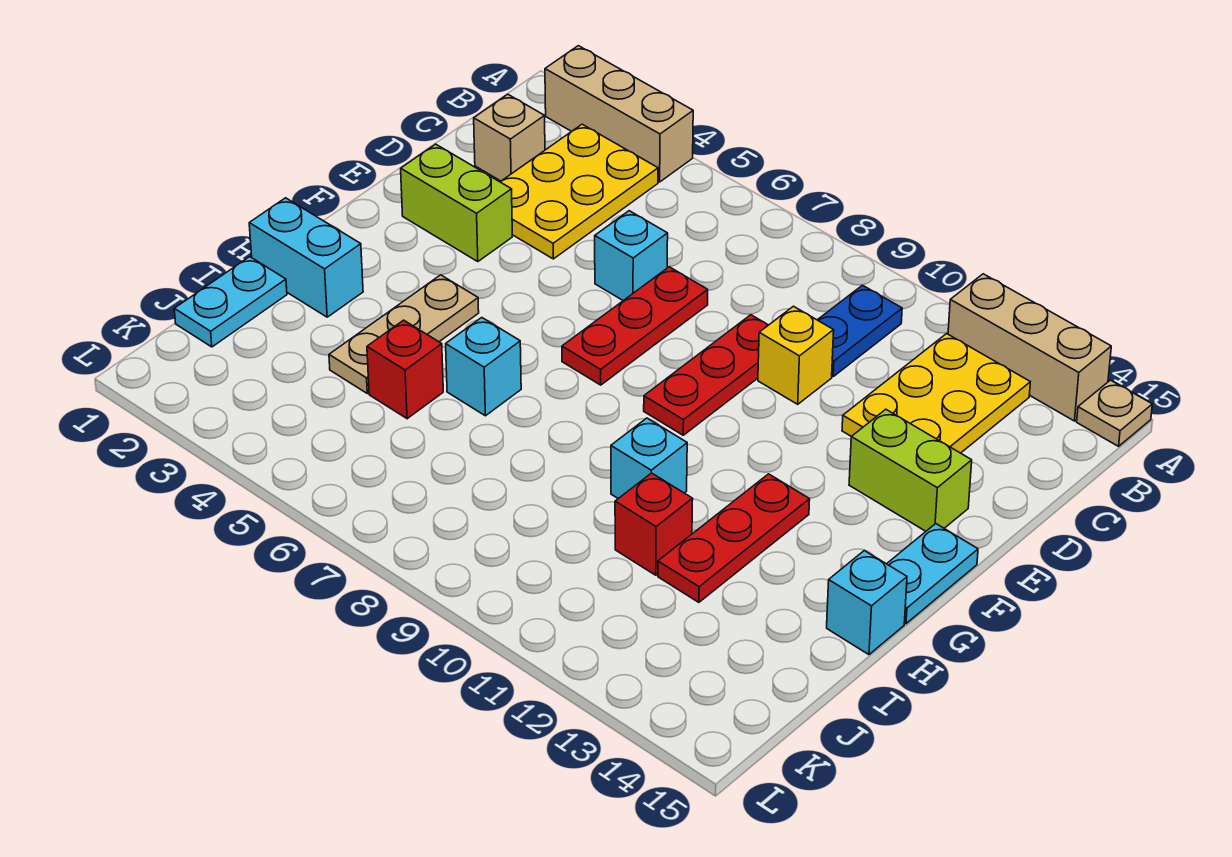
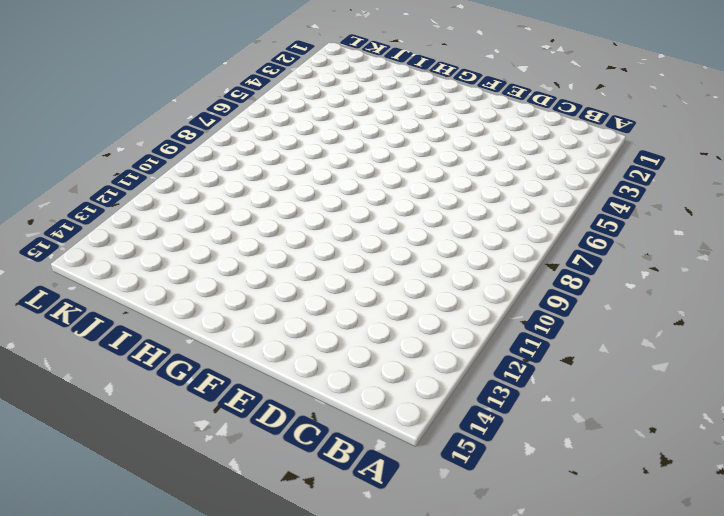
none -> tan brick A2:A4 level 1
none -> tan brick A12:A14 level 1
none -> tan plate A15 level 1

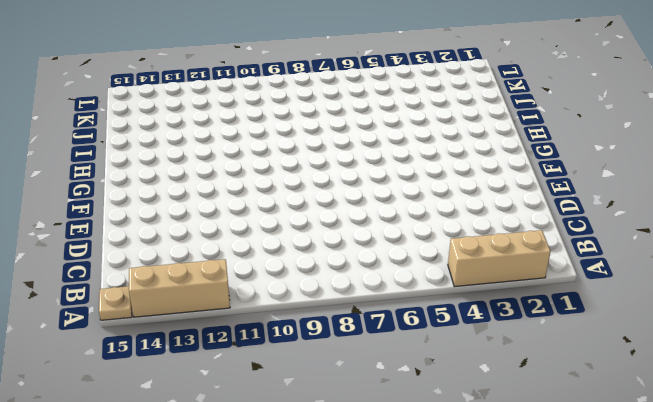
none -> yellow plate B3:D4 level 1
none -> blue plate B10:C10 level 1
none -> yellow plate B12:D13 level 1

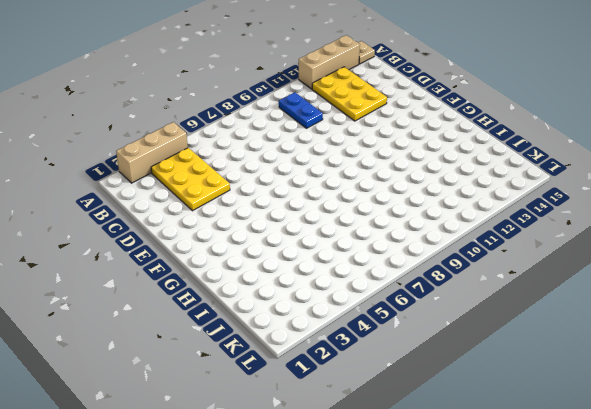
none -> tan brick C2 level 1
none -> cyan brick D6 level 1
none -> red plate D7:F7 level 1

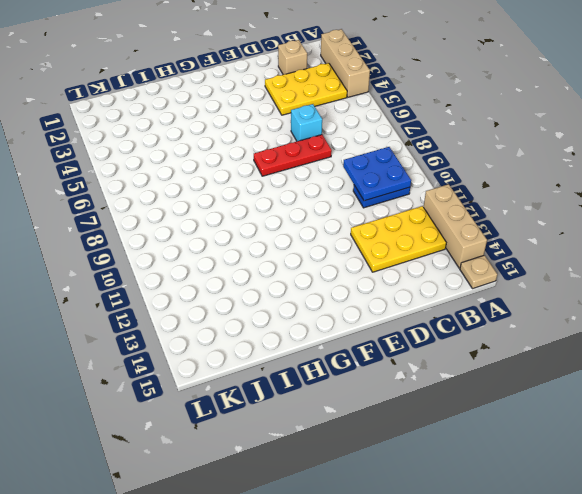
blue plate B9:C10 level 2 -> none
none -> red plate D9:F9 level 1
none -> yellow brick D10 level 1
none -> lime brick E2:E3 level 1

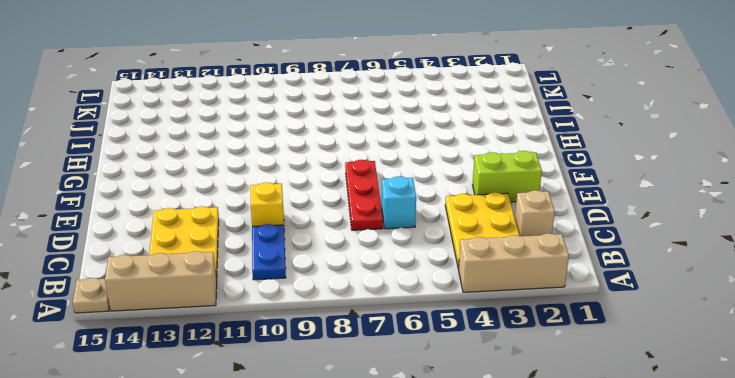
none -> red plate D9:F9 level 1
none -> lime brick E13:E14 level 1
none -> cyan plate F15:G15 level 1

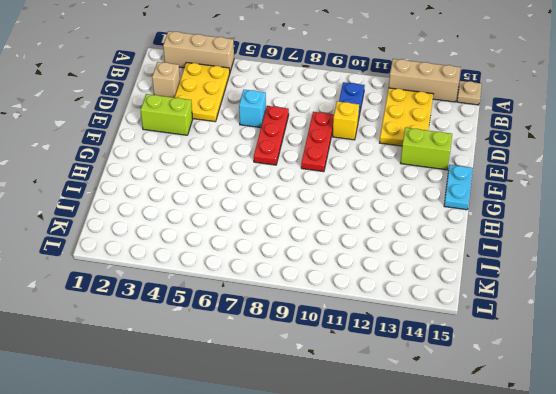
none -> tan plate G4:I4 level 1
none -> red plate G12:I12 level 1
none -> cyan brick H1:H2 level 1

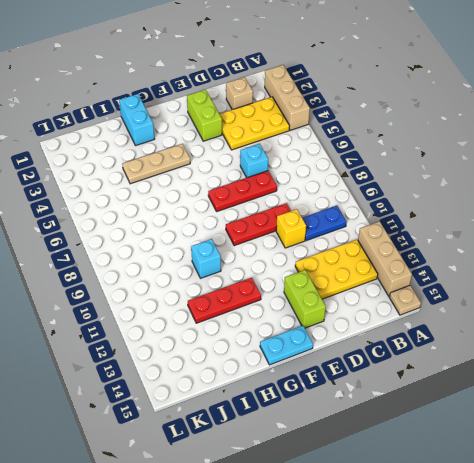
none -> cyan brick H6 level 1
none -> cyan brick H15 level 1
none -> cyan plate I1:J1 level 1

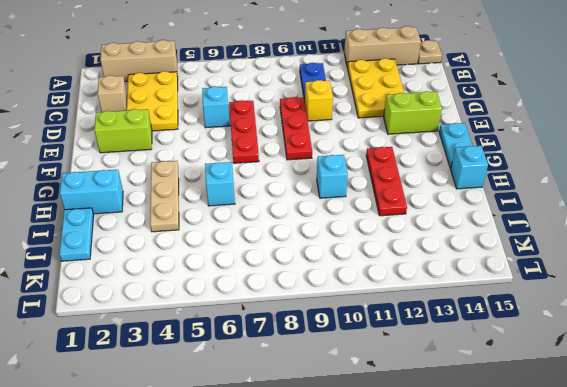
none -> red brick I5 level 1
none -> red brick I11 level 1

